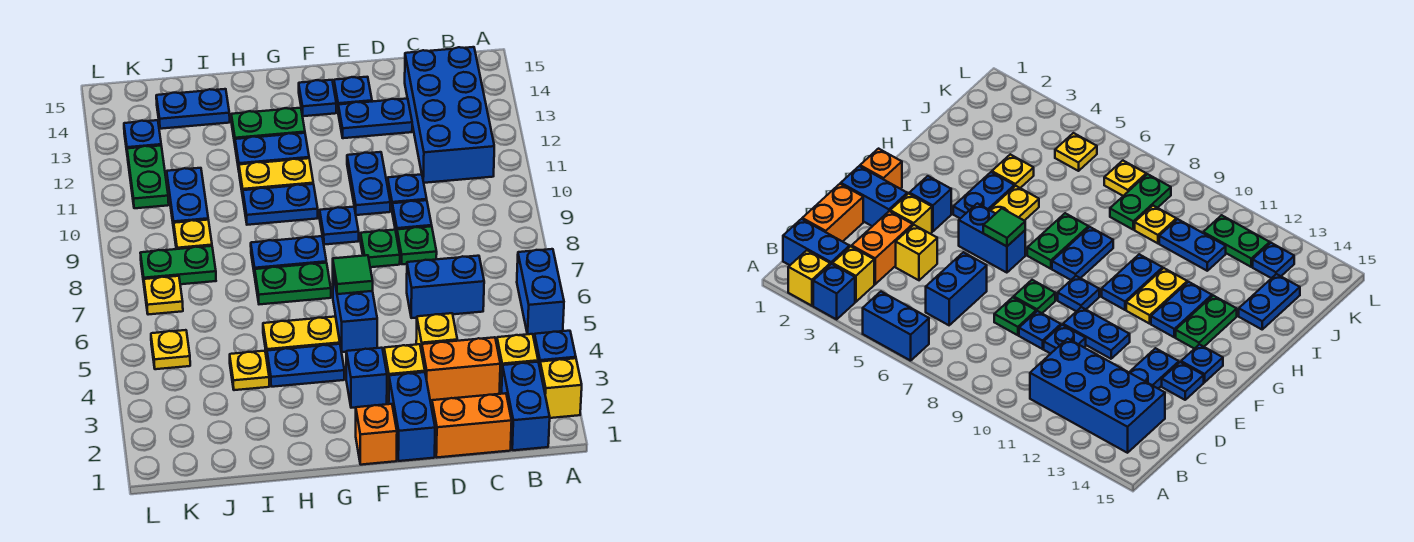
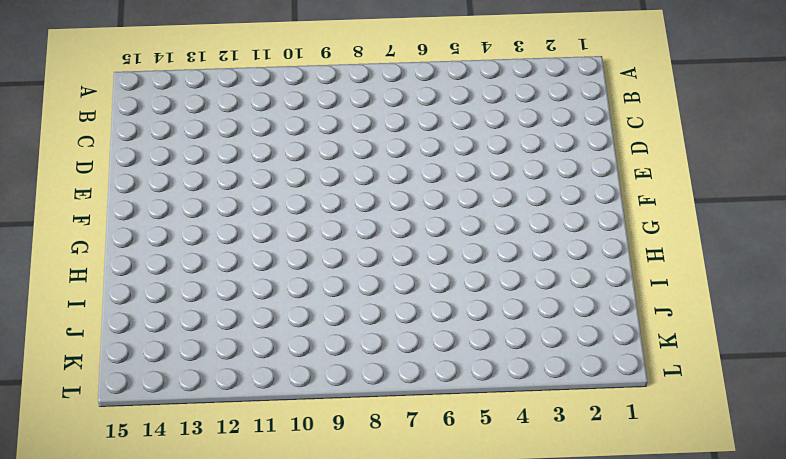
none -> yellow brick A2 level 1
none -> blue brick A3 level 1
none -> blue brick A5:A6 level 1
none -> blue brick B1:B2 level 1

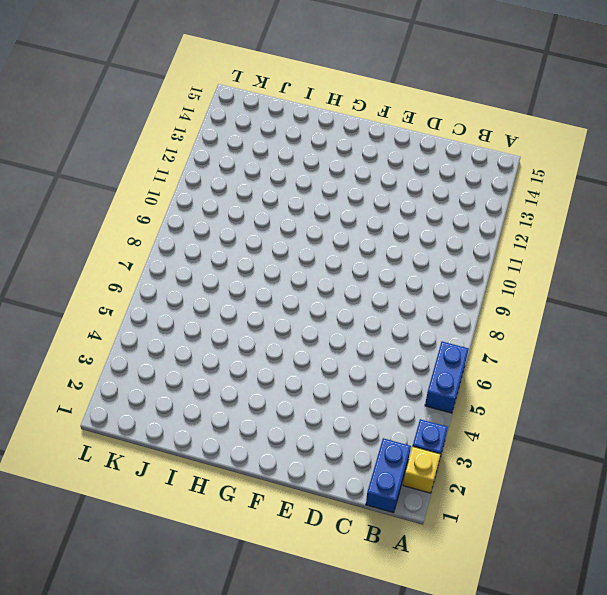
none -> yellow brick B3 level 1
none -> blue brick B11:C14 level 1
none -> orange brick C1:D1 level 1
none -> orange brick C3:D3 level 1

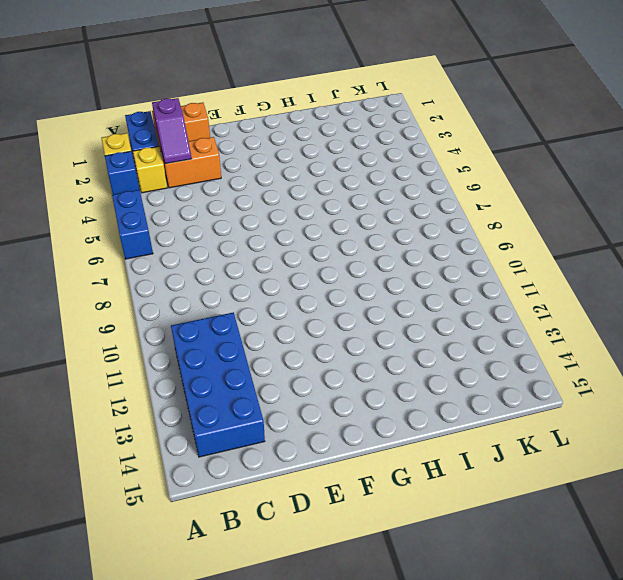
purple slope C2:C3 level 2 top 2 -> none
none -> blue brick C6:D6 level 1
none -> yellow brick D4 level 1
none -> green plate D8 level 1
none -> blue plate D9 level 1

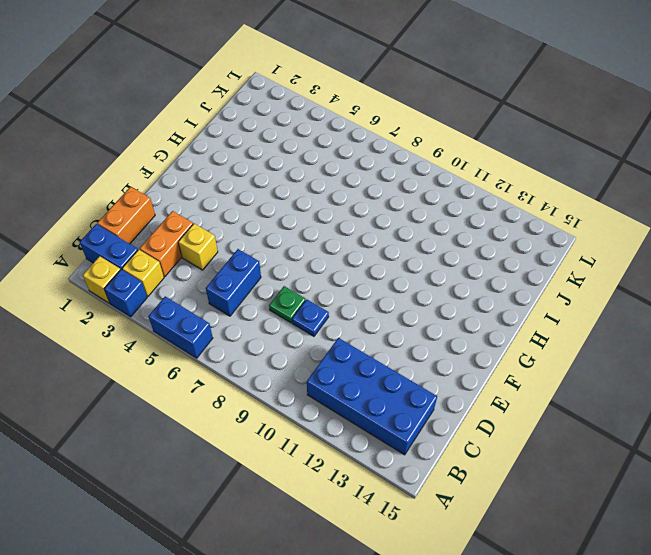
none -> blue plate D10 level 1
none -> blue plate D13:E13 level 1
none -> blue brick E1:E2 level 1
none -> yellow brick E3 level 1

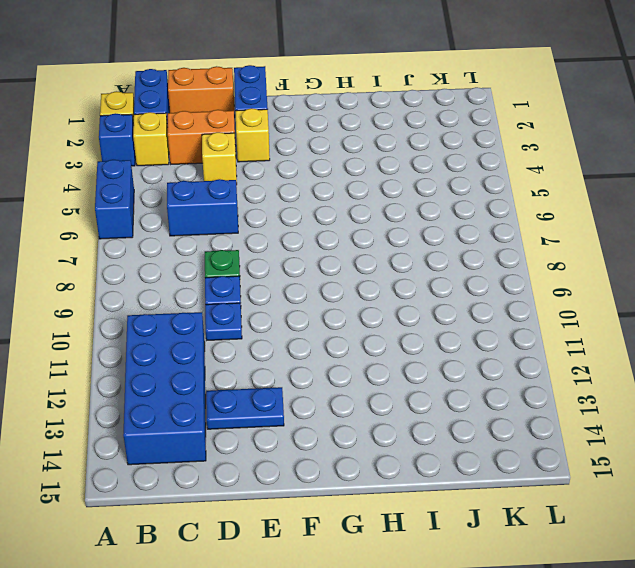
none -> green plate E8 level 1
none -> blue plate E10:E11 level 1
none -> blue plate E14 level 1
none -> orange brick F1 level 1

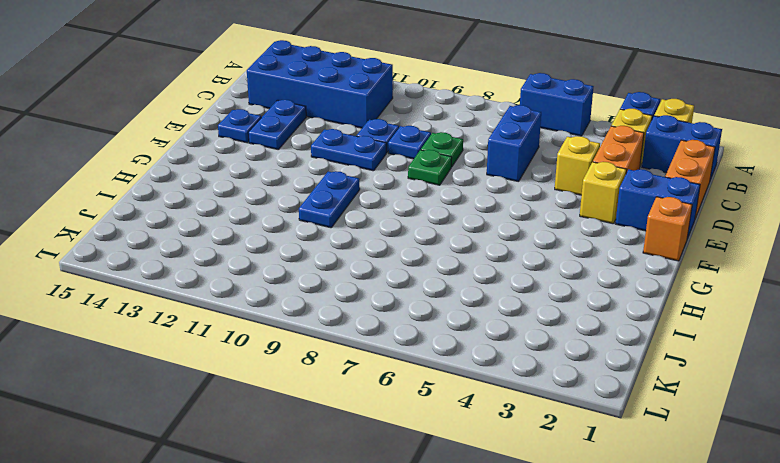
none -> blue brick F3 level 1
none -> blue brick F5:F6 level 1
none -> blue plate F9 level 1
none -> blue plate F14 level 1

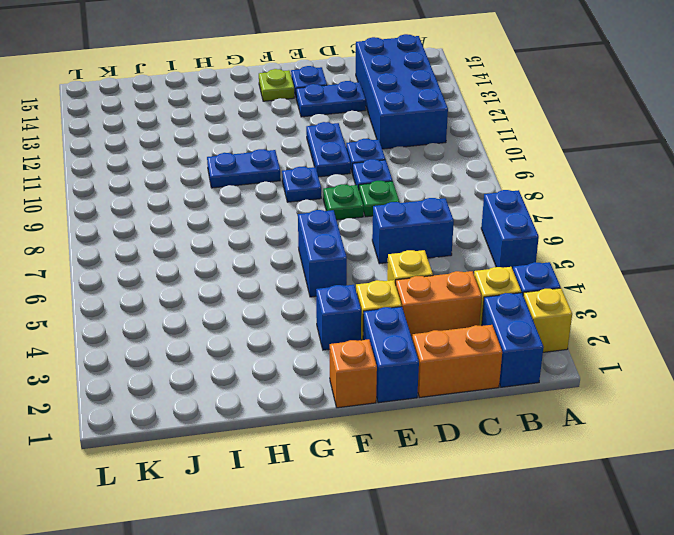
lime plate F14 level 1 -> blue plate F14 level 1
none -> blue plate G4:H4 level 1
none -> yellow plate G5:H5 level 1
none -> green plate G7:H7 level 1
none -> blue plate G8:H8 level 1

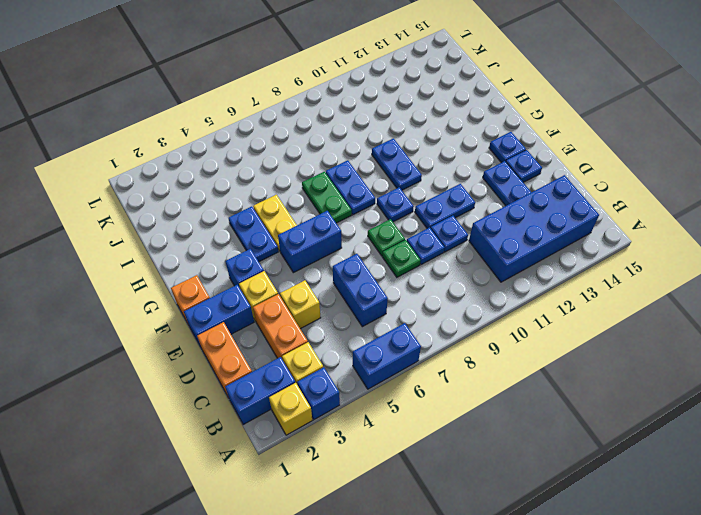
none -> yellow plate G11:H11 level 1
none -> blue plate G12:H12 level 1
none -> green plate G13:H13 level 1
none -> yellow plate I4 level 1

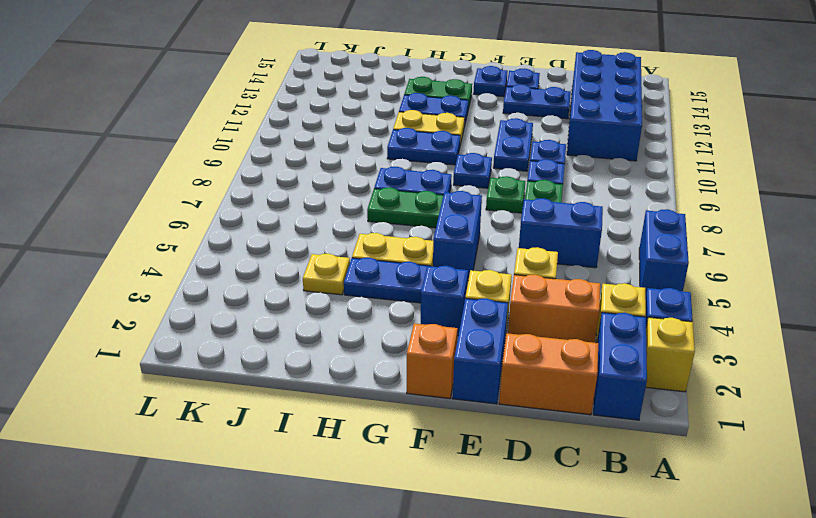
none -> blue plate I14:J14 level 1
none -> green plate J8:K8 level 1
none -> yellow plate J9 level 1
none -> blue plate J10:J11 level 1

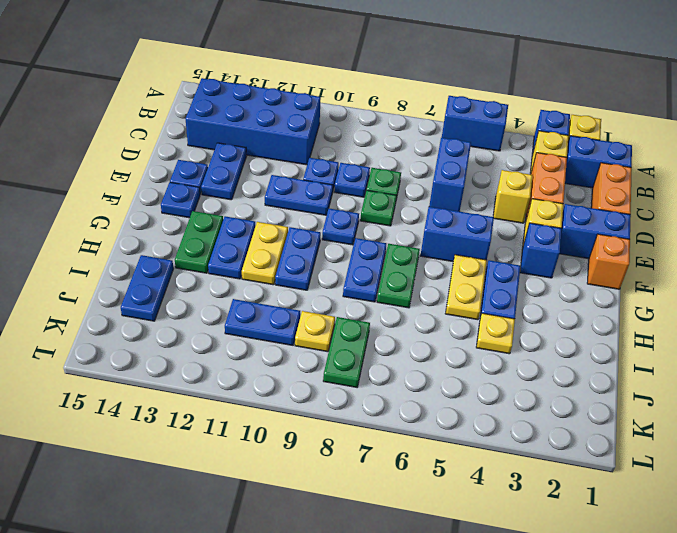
none -> yellow plate K5 level 1
none -> yellow plate K7 level 1
none -> green plate K11:K12 level 1
none -> blue plate K13 level 1

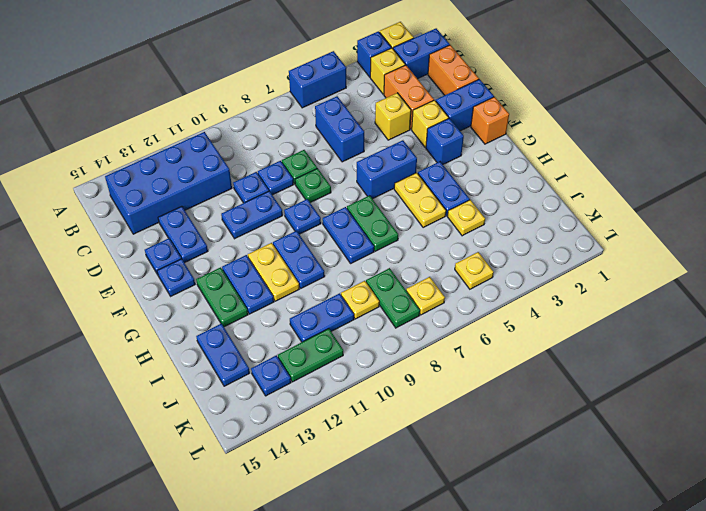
none -> green tile F6 level 2

